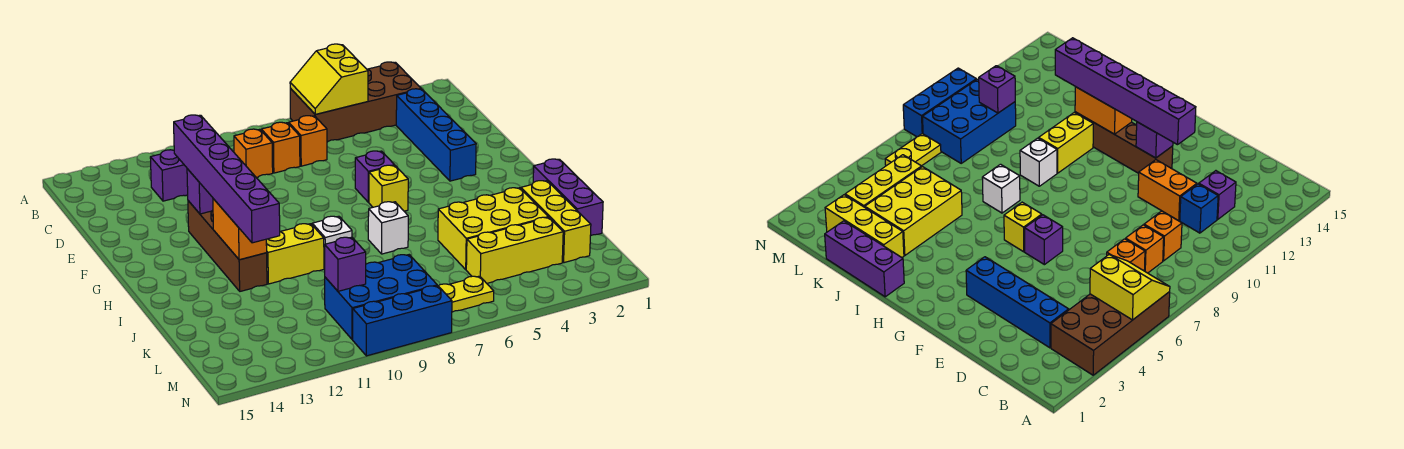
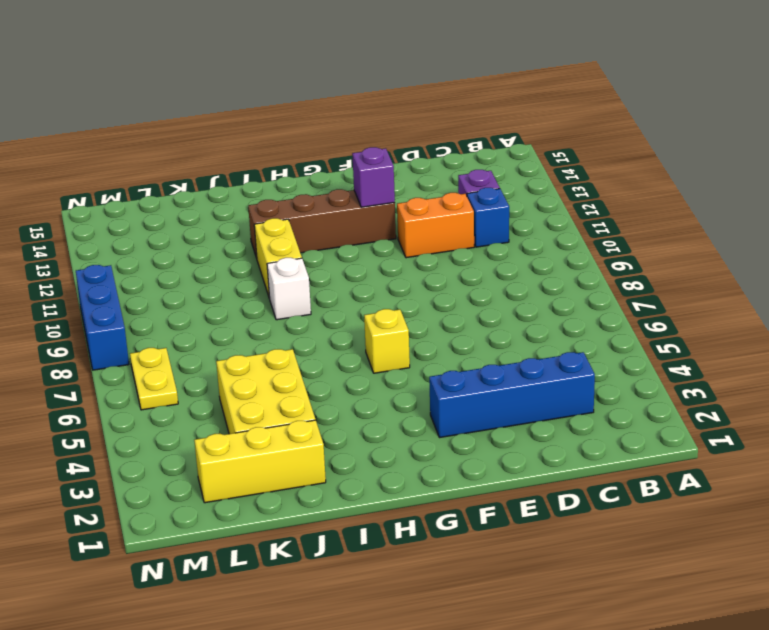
none -> brown brick A3:B6 level 1
none -> orange brick C7 level 1
none -> orange brick C8 level 1

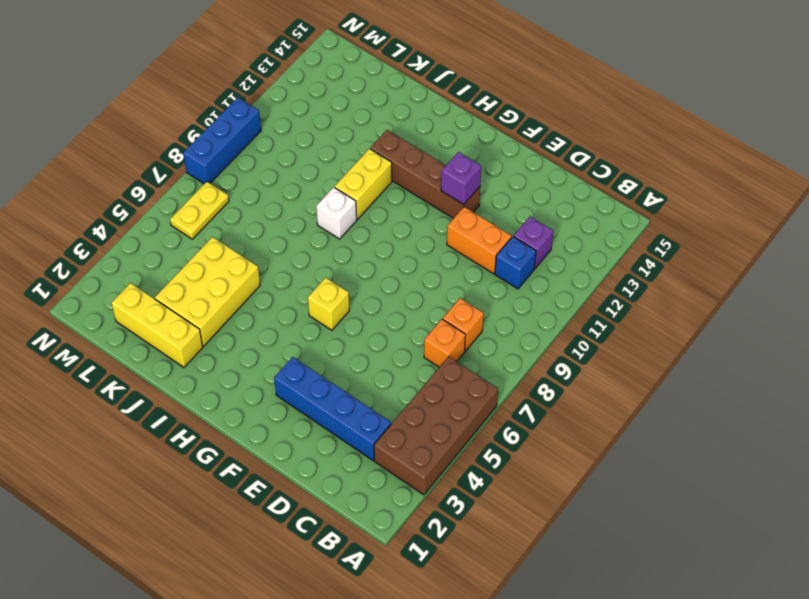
none -> orange brick C9 level 1
none -> purple brick F6 level 1
none -> purple brick I1:K1 level 1

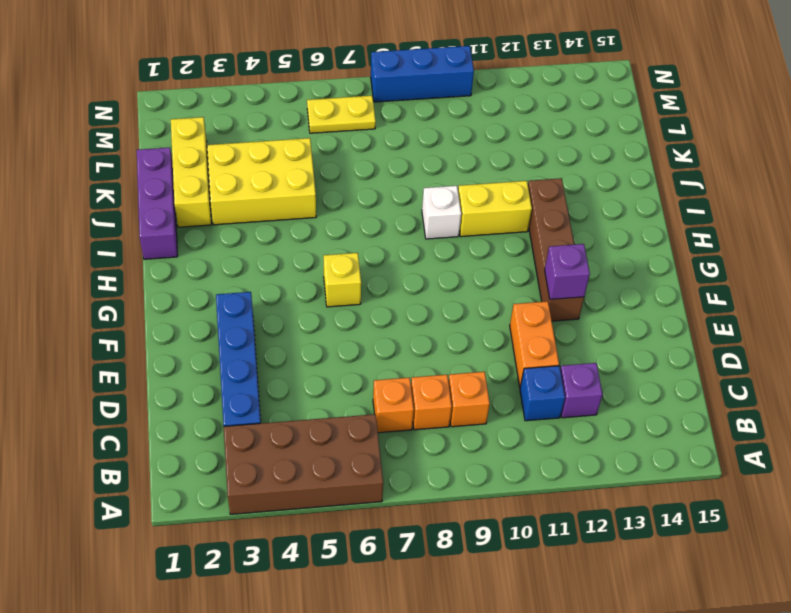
none -> purple brick F6 level 1
none -> white brick I7 level 1
none -> yellow brick L3:L5 level 1

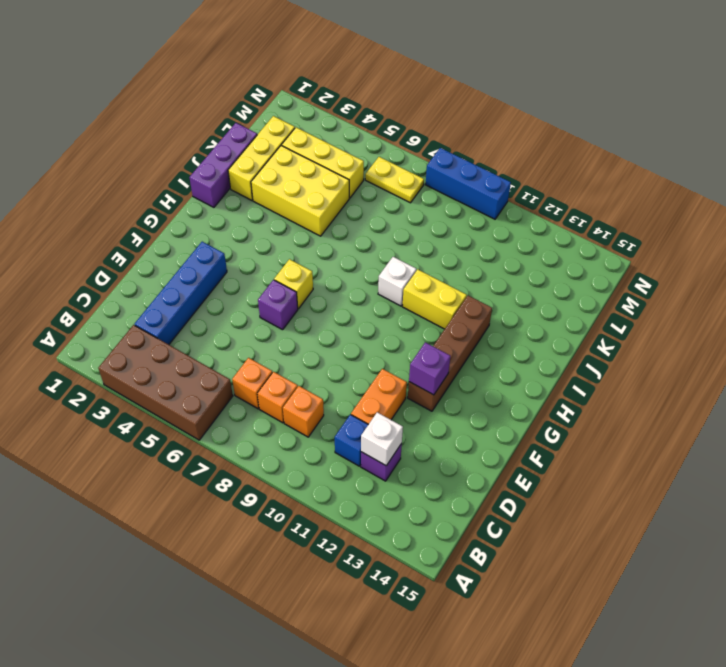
white brick C12 level 2 -> white brick I7 level 1
none -> blue brick L8:M10 level 1
none -> yellow slope A5:B6 level 2 top 5
none -> orange brick H12:I12 level 2

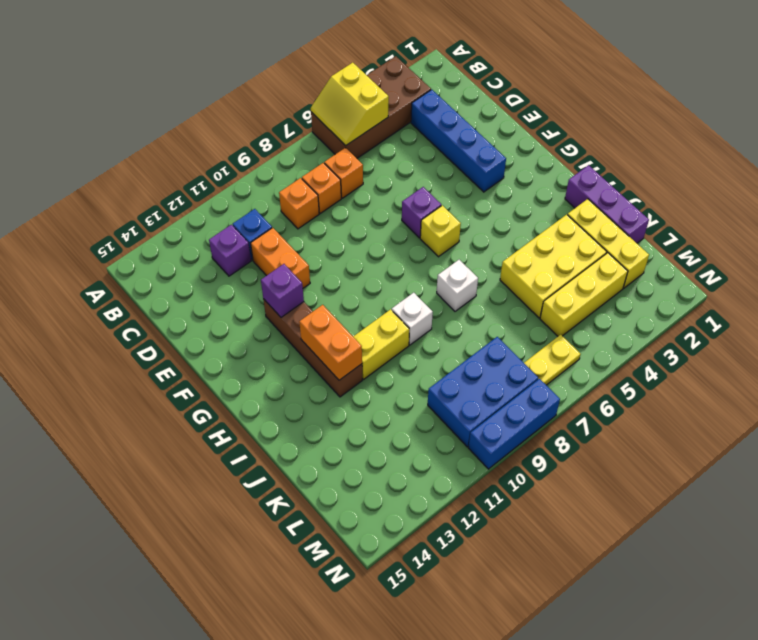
none -> purple brick L10 level 2
none -> purple brick E12:J12 level 3

